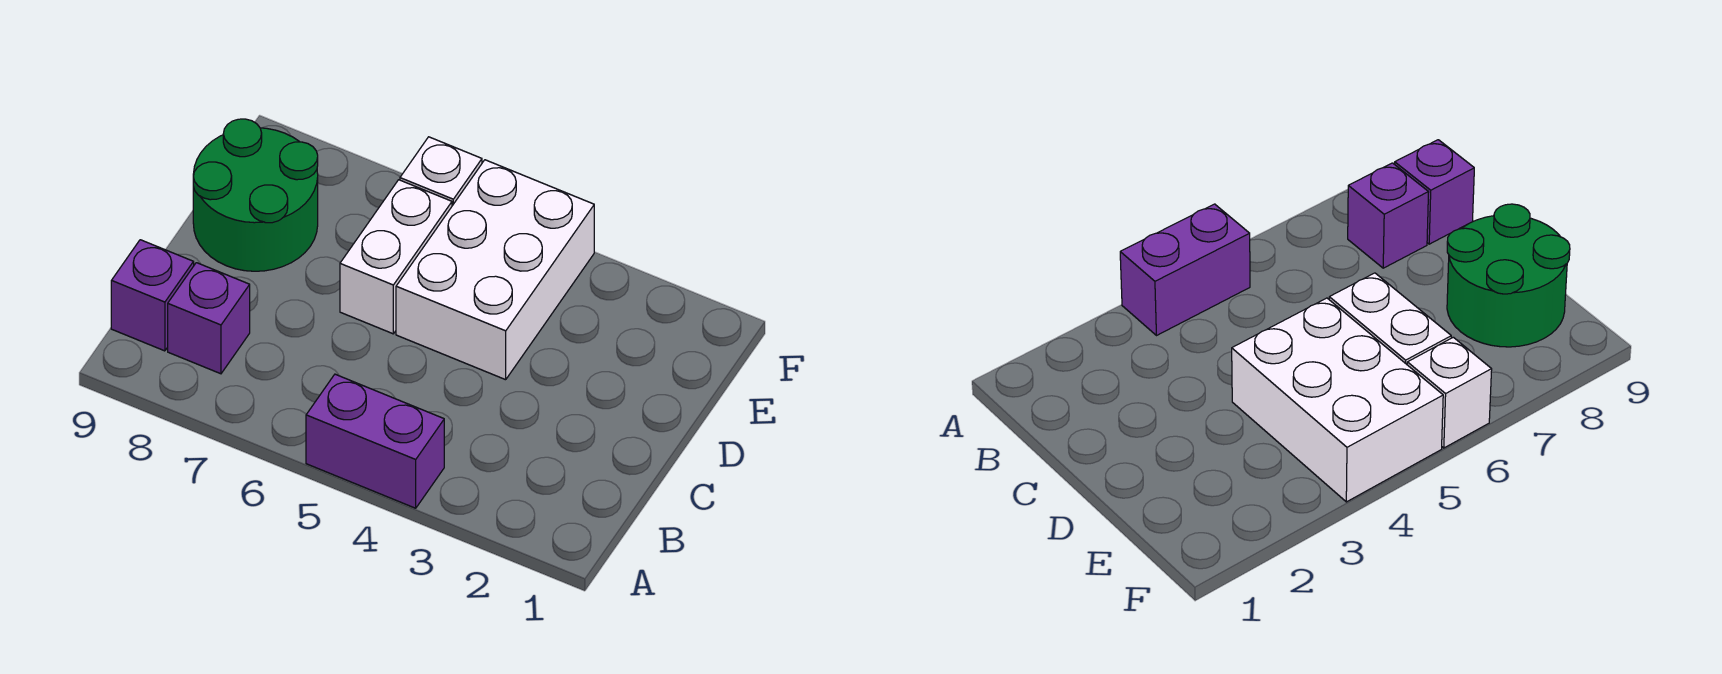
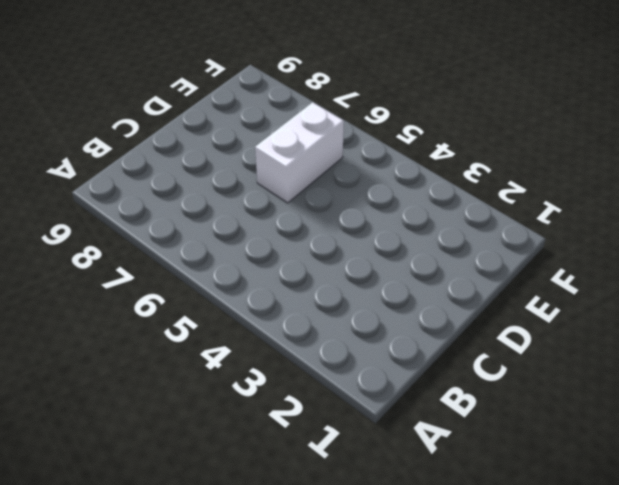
none -> purple brick A4:A5 level 1
none -> purple brick B8 level 1

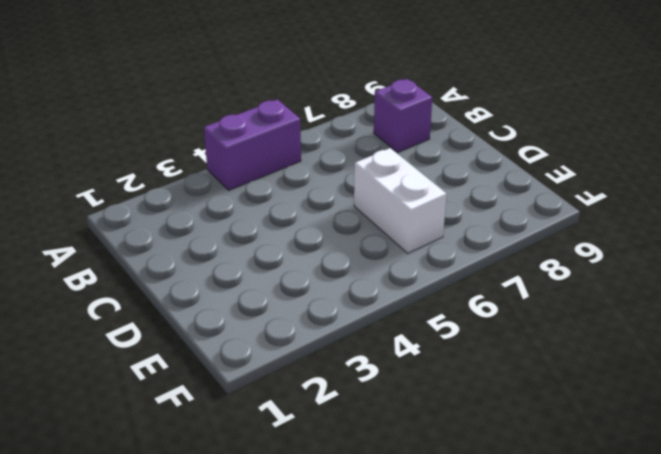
none -> purple brick B9 level 1
none -> white brick D4:F5 level 1

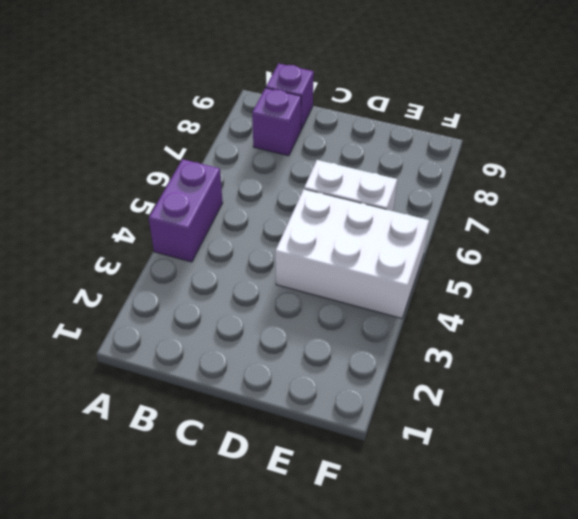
none -> green round brick D8:E9 level 1
none -> white brick F6 level 1

